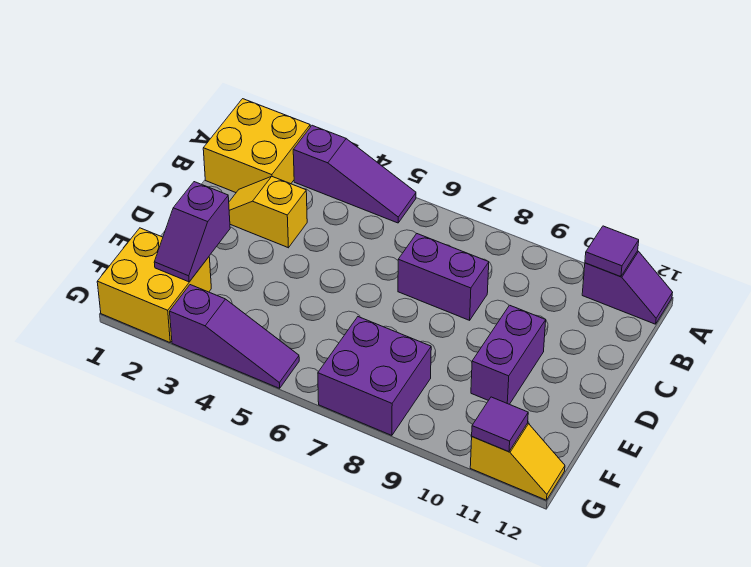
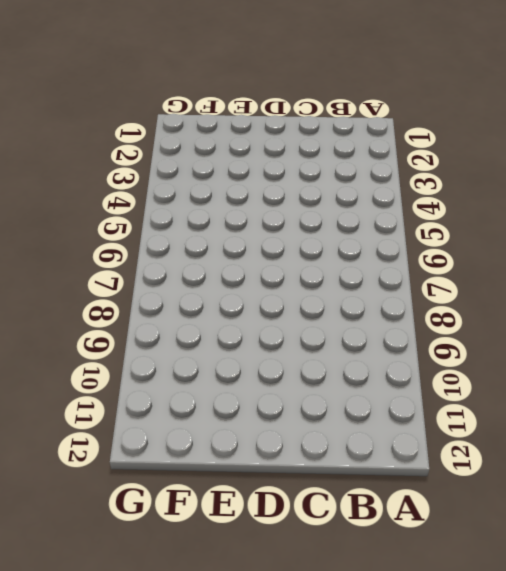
none -> yellow brick A1:B2 level 1
none -> purple slope A3:A5 level 1 top 3
none -> purple slope A11:A12 level 1 top 11

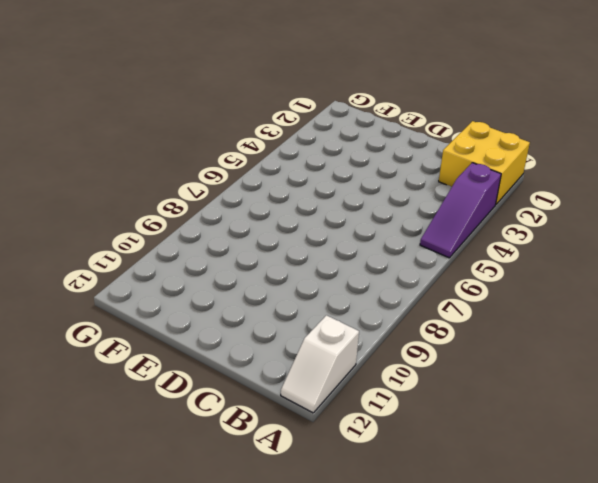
white slope A11:A12 level 1 top 11 -> purple slope A11:A12 level 1 top 11
none -> yellow slope C2:C3 level 1 top 3
none -> purple brick C7:C8 level 1
none -> purple brick D10:E10 level 1

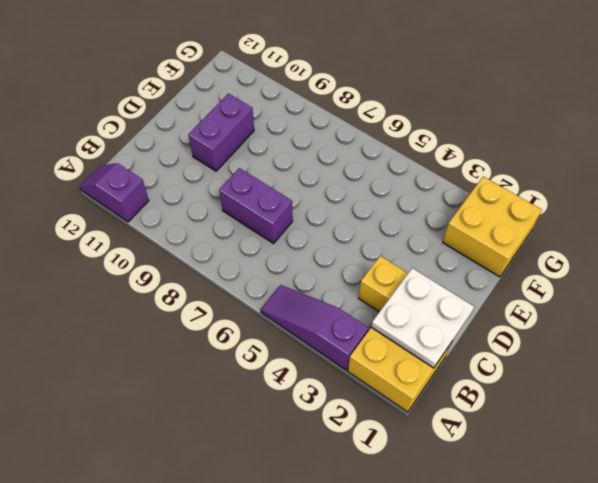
white plate B1:C2 level 2 -> none
none -> purple brick F7:G8 level 1
none -> purple slope G3:G5 level 1 top 3
none -> yellow slope G11:G12 level 1 top 11

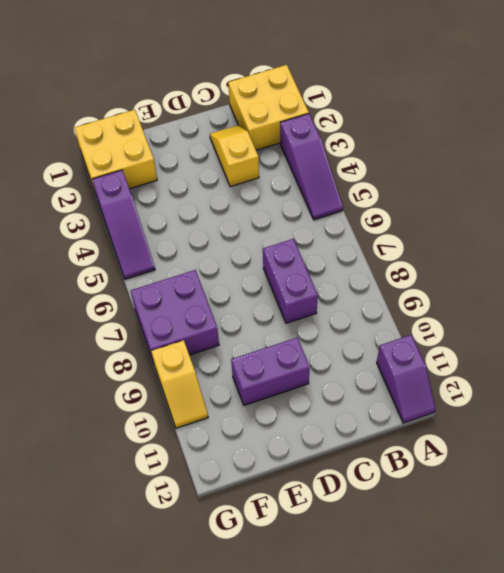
yellow slope G9:G10 level 1 top 9 -> yellow slope G11:G12 level 1 top 11
none -> purple tile A11 level 2
none -> purple slope E2:F2 level 2 top E
none -> purple tile G11 level 2

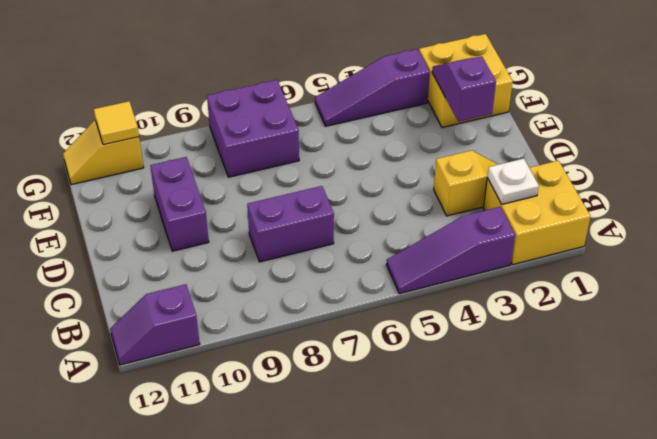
white plate B2 level 2 -> none
yellow tile G11 level 2 -> purple tile G11 level 2
none -> purple tile A11 level 2

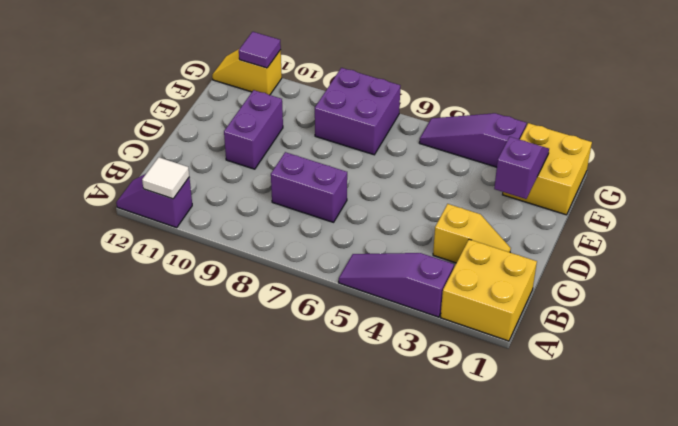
white tile A11 level 2 -> purple tile A11 level 2

